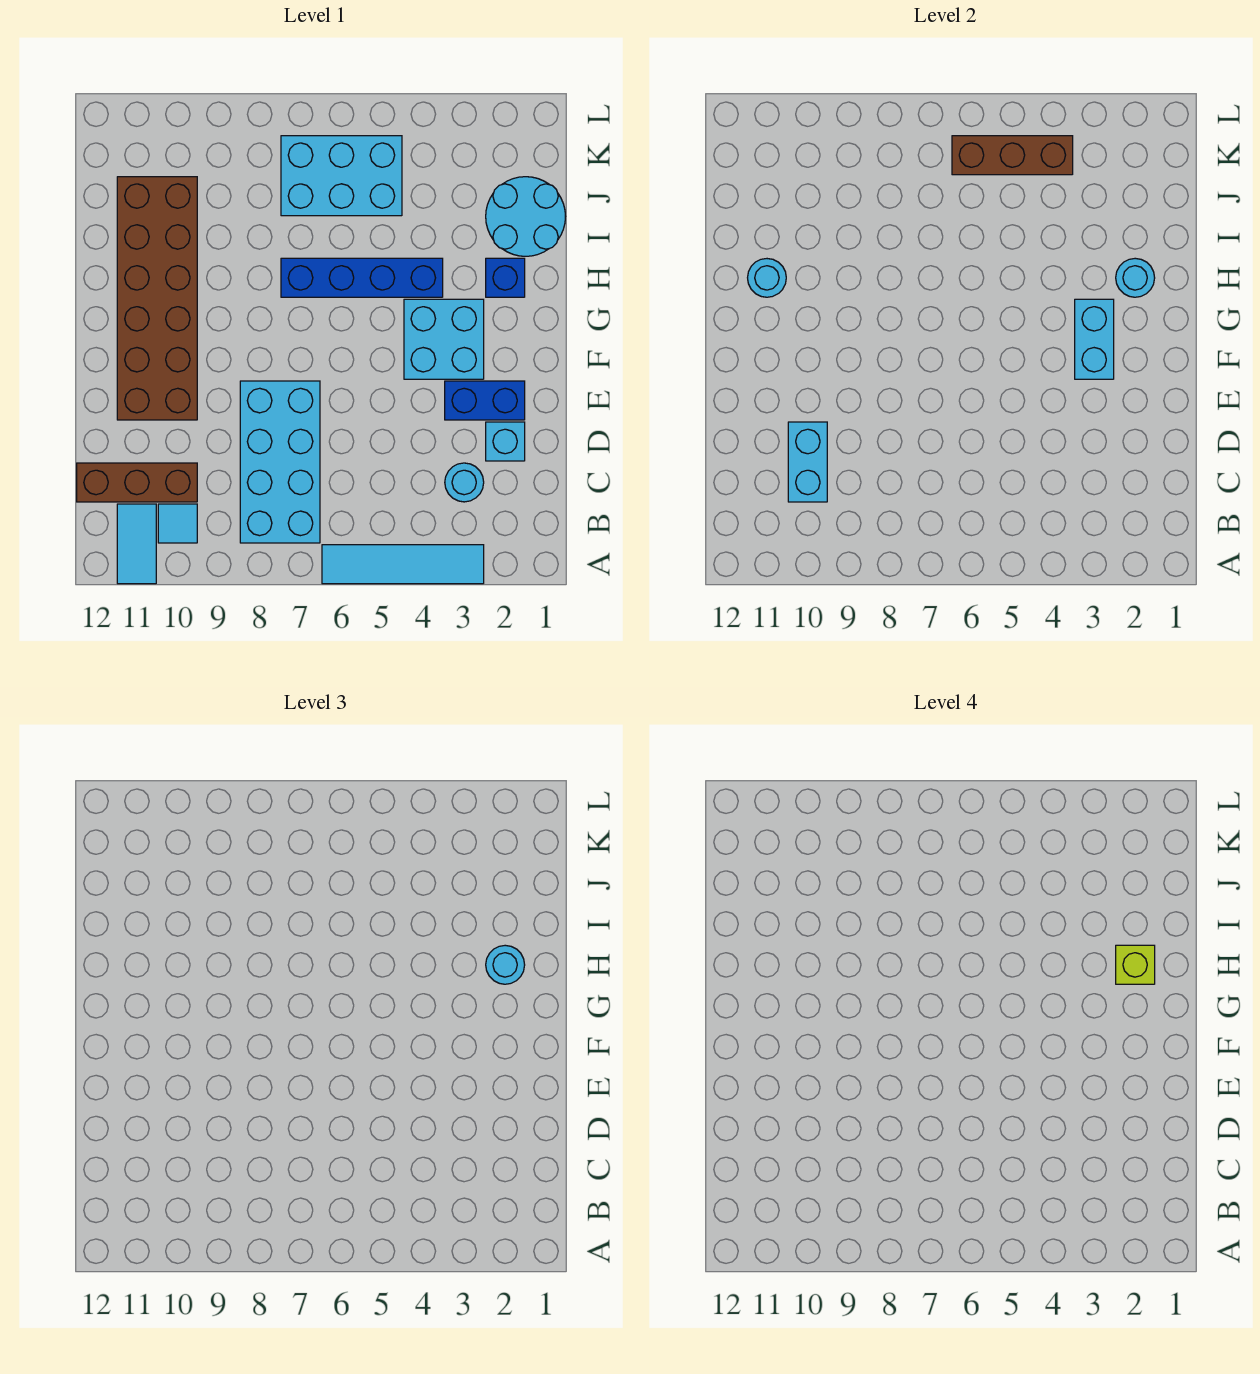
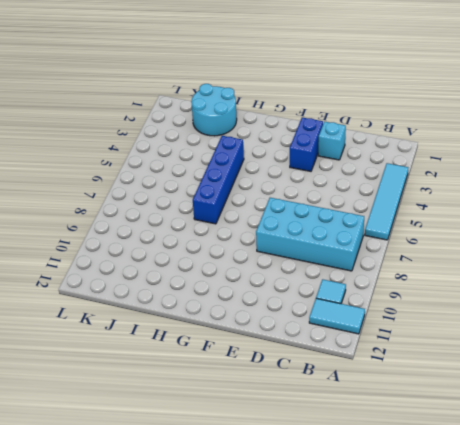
none -> cyan round brick C3 level 1
none -> brown brick C10:C12 level 1
none -> brown brick E10:J11 level 1

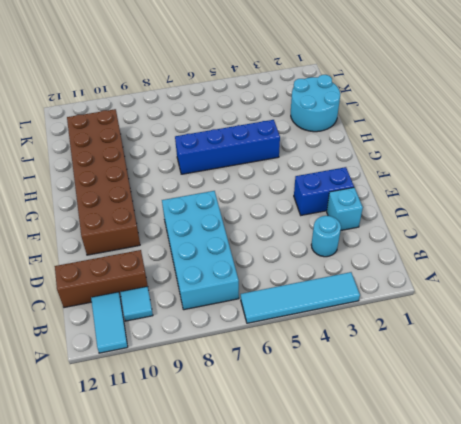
none -> cyan brick F3:G4 level 1
none -> blue brick H2 level 1
none -> cyan brick J5:K7 level 1

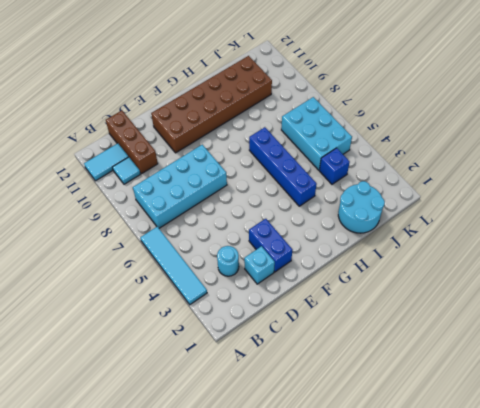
blue brick J4 level 1 -> blue brick H2 level 1
none -> cyan brick F3:G4 level 1
none -> cyan brick C10:D10 level 2
none -> cyan brick F3:G3 level 2

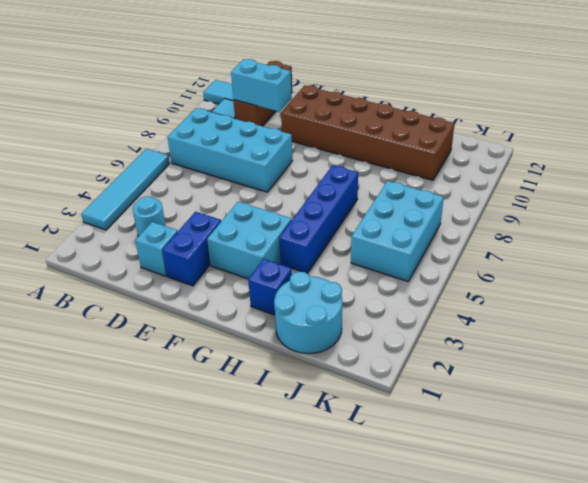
none -> cyan brick F3:G3 level 2
none -> cyan round brick H2 level 2
none -> cyan round brick H11 level 2

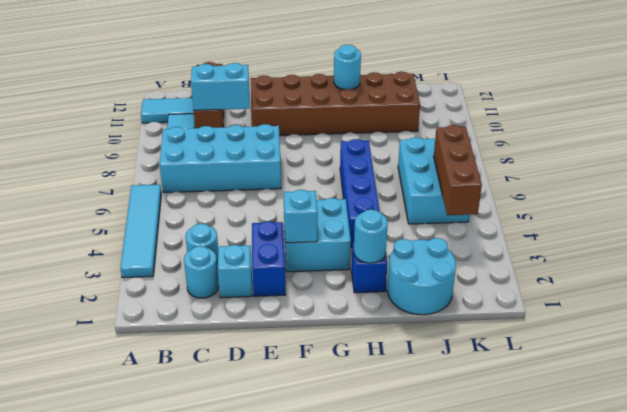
cyan round brick C2 level 1 -> cyan round brick H2 level 3
cyan brick F3 level 2 -> cyan brick F3:G3 level 2
none -> lime brick H2 level 4

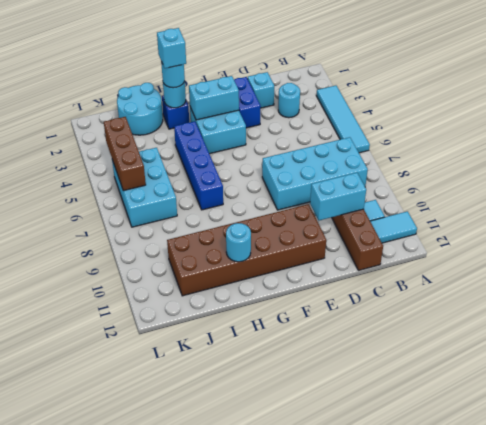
cyan brick H2 level 4 -> lime brick H2 level 4

